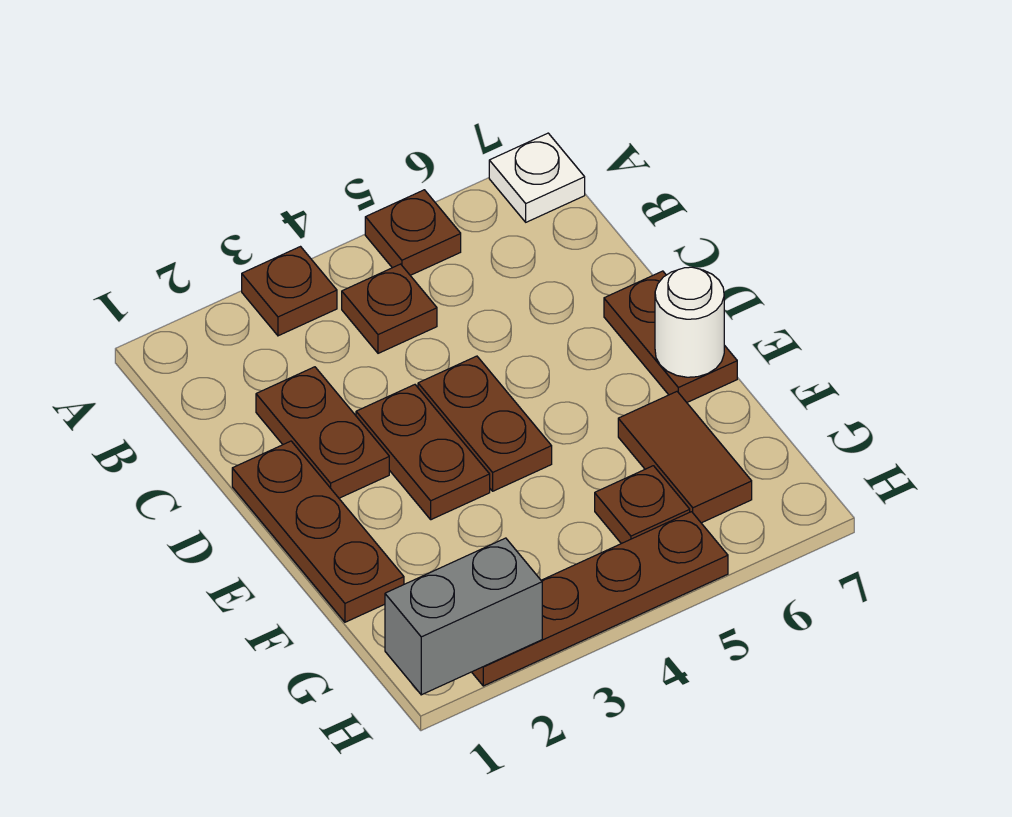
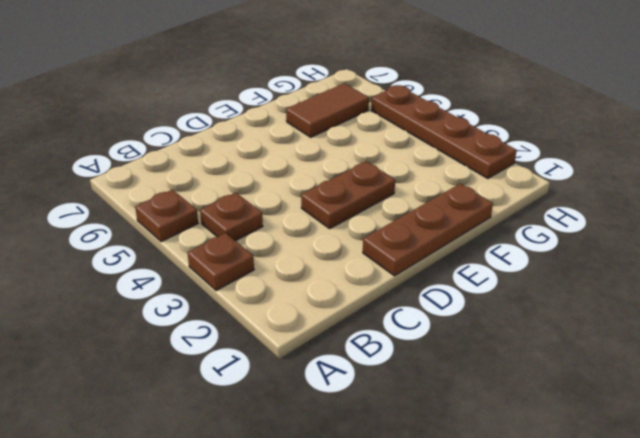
none -> white plate A7 level 1
none -> brown plate C2:D2 level 1
none -> brown plate D4:E4 level 1

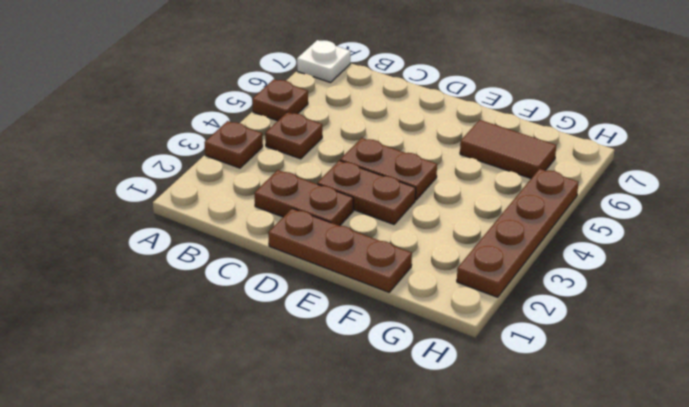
none -> brown plate D7:E7 level 1
none -> brown plate G5 level 1
none -> white round brick E7 level 2

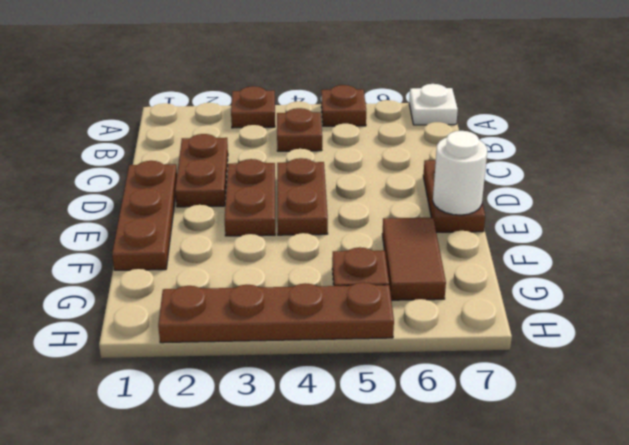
none -> grey brick H1:H2 level 2

